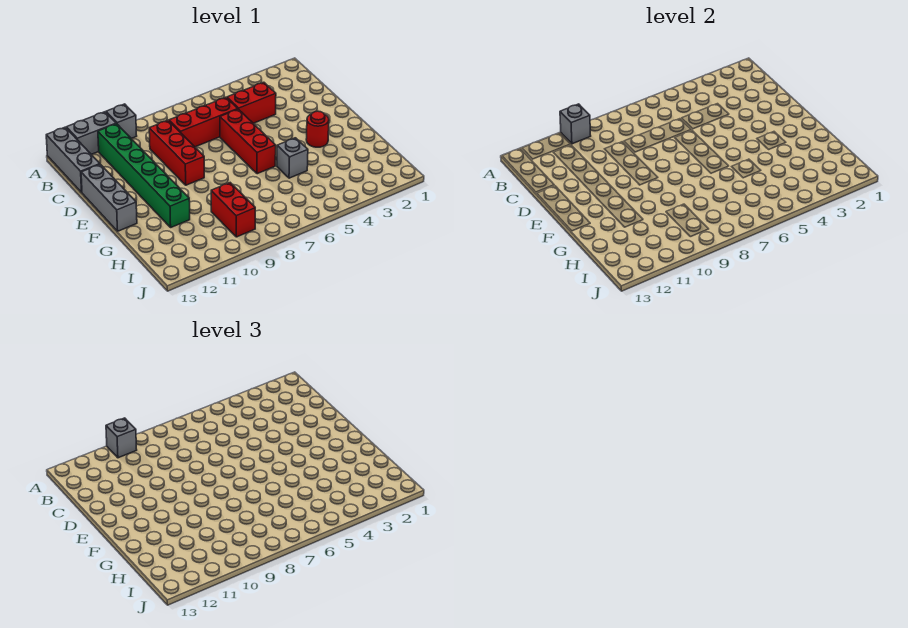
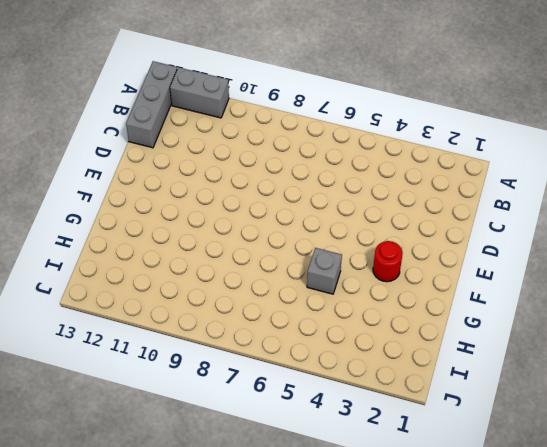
none -> grey brick A10 level 1
none -> green brick B11:G11 level 1
none -> red brick C4:C5 level 1

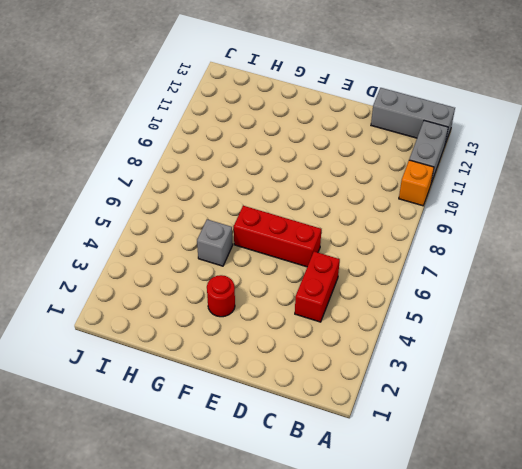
orange brick A10 level 1 -> grey brick A10 level 1
none -> green brick B11:G11 level 1
none -> red brick C6:C8 level 1
none -> red brick C9:E9 level 1

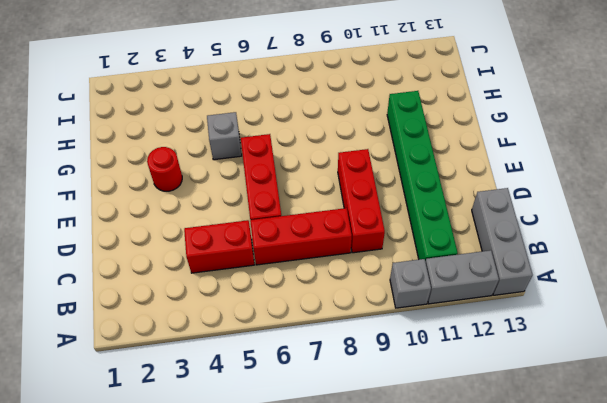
none -> grey brick D13:F13 level 1
none -> red brick H9:I9 level 1
none -> grey brick A10 level 2

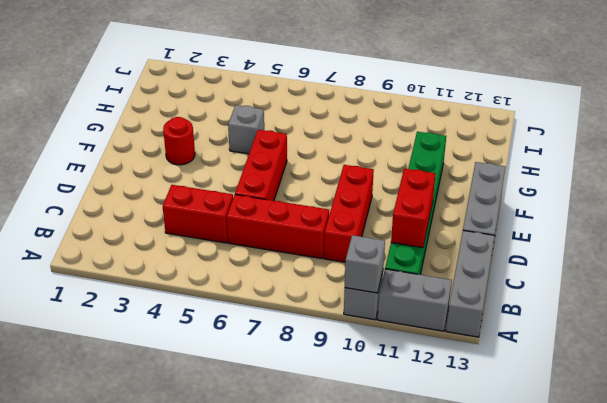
red brick C11:D11 level 2 -> red brick H9:I9 level 1
none -> grey brick A10 level 3

